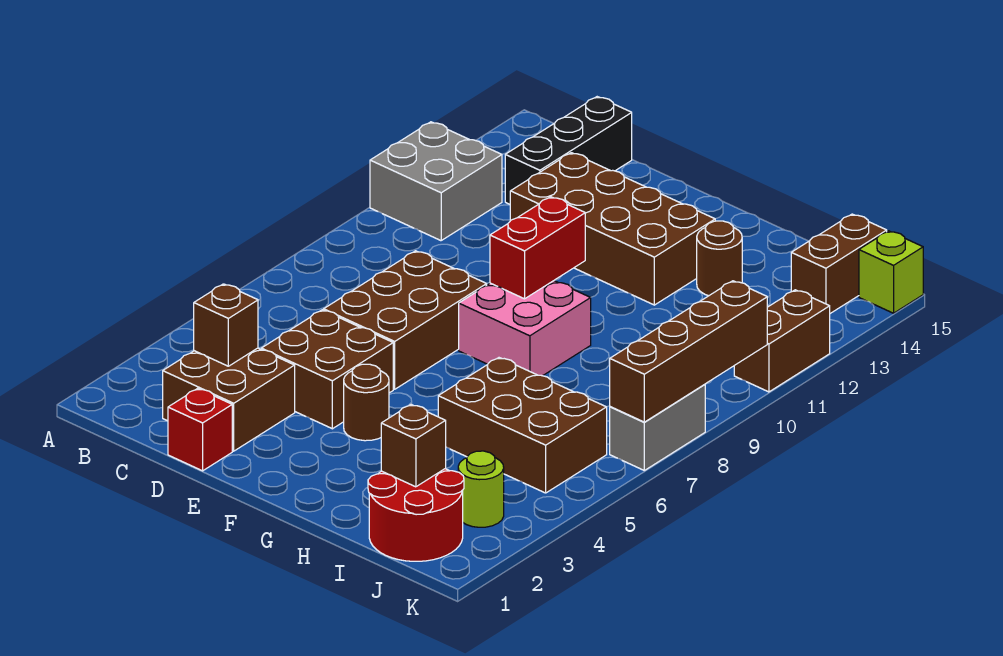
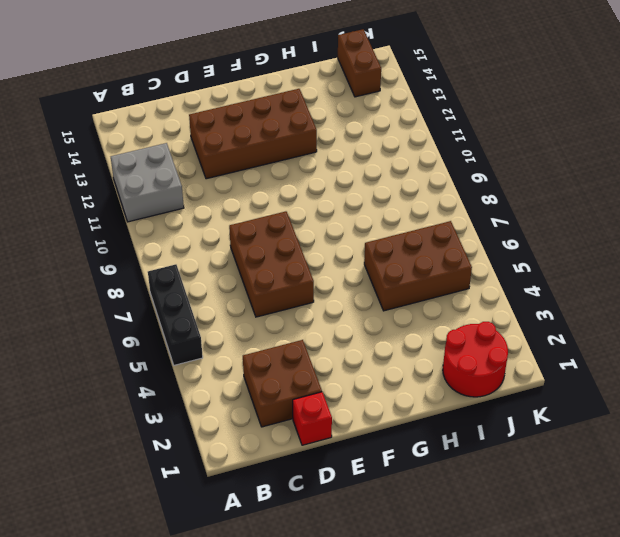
black brick A5:A7 level 1 -> black brick C13:C15 level 1
none -> brown brick D4:E5 level 1
none -> brown round brick F4 level 1
none -> pink brick F8:G9 level 1

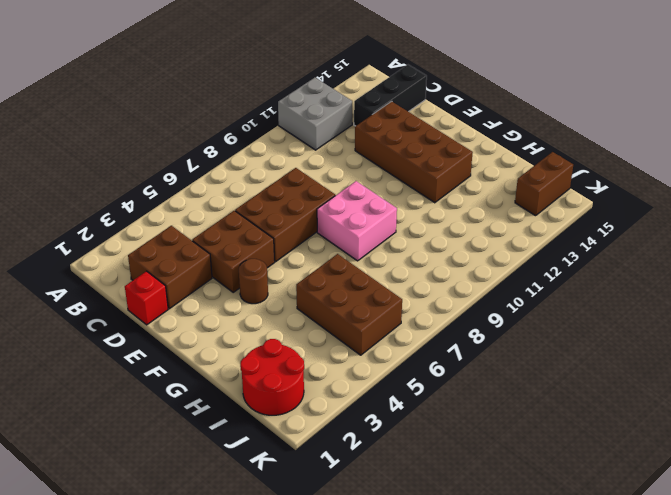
none -> brown round brick H13 level 1
none -> lime round brick J3 level 1
none -> grey brick K7:K8 level 1

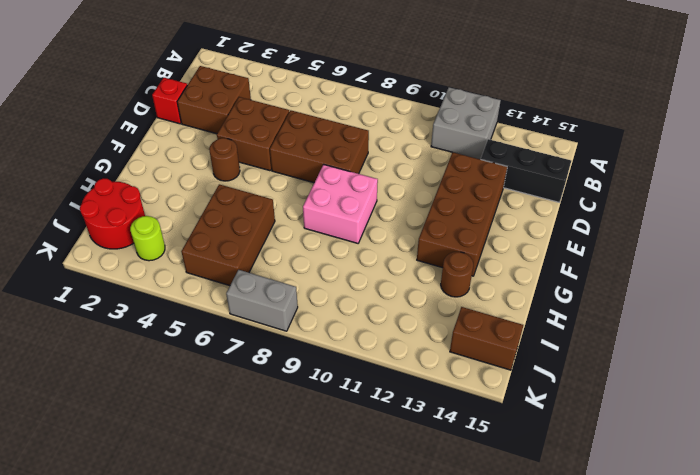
none -> brown brick K11:K12 level 1
none -> lime brick K15 level 1
none -> brown brick C3 level 2

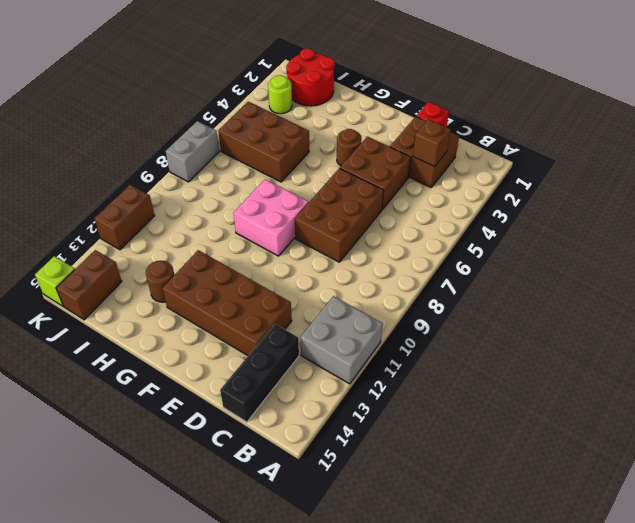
none -> red brick F9:F10 level 2
none -> brown brick I2 level 2
none -> brown brick K7:K10 level 2

